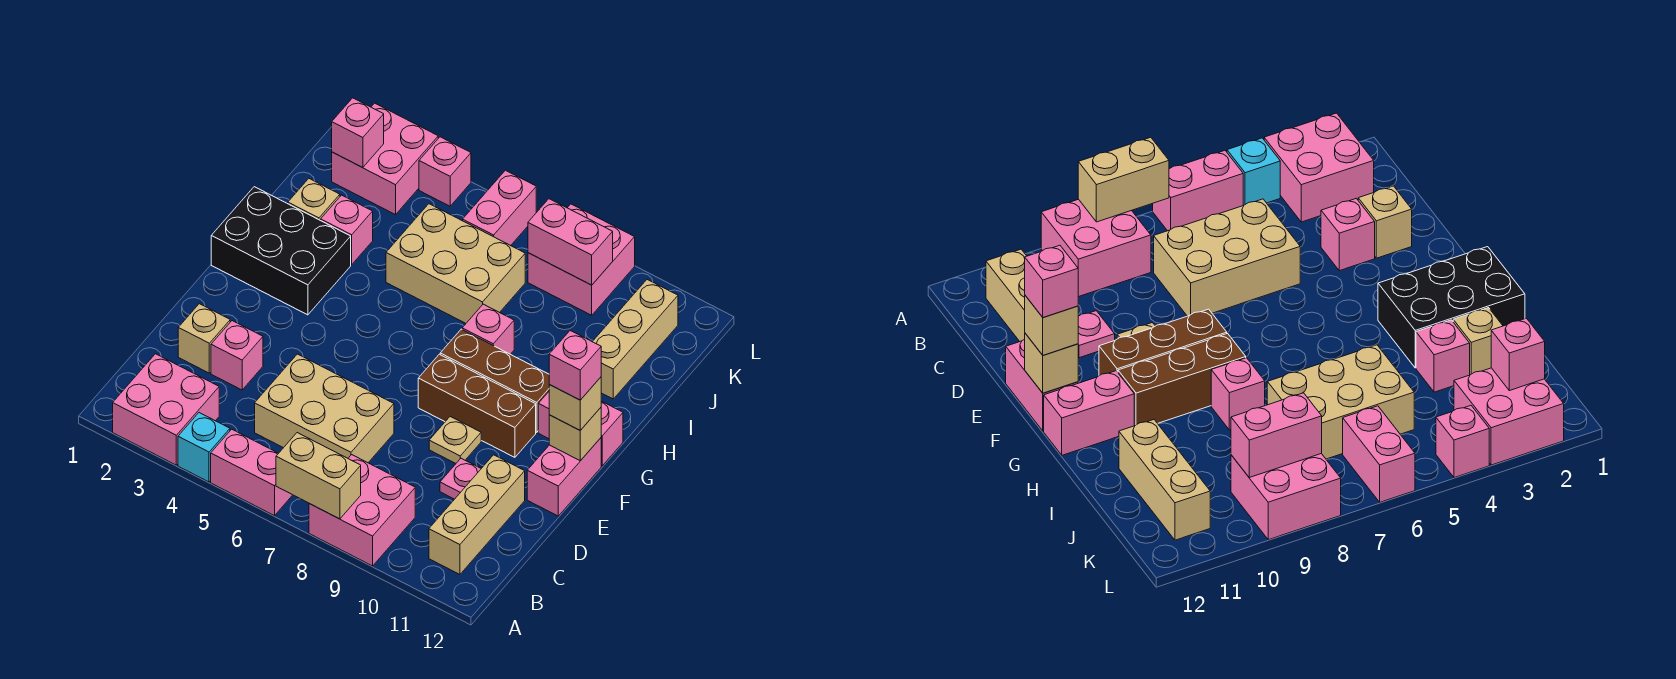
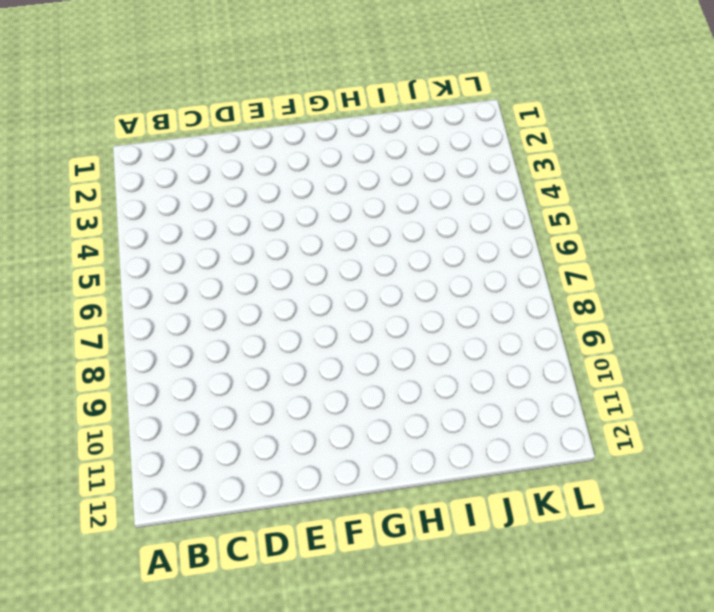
none -> pink brick A2:B3 level 1
none -> cyan brick A4 level 1
none -> pink brick A5:A6 level 1
none -> pink brick A8:B9 level 1

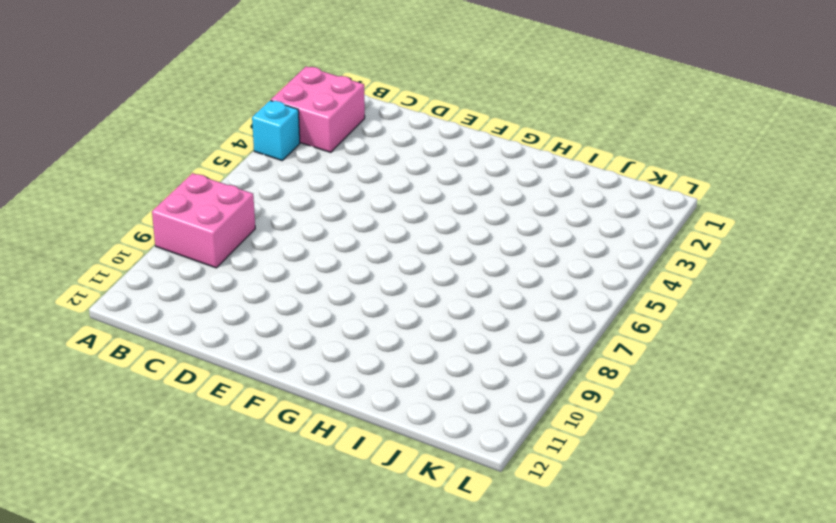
none -> pink brick A5:A6 level 1
none -> tan brick B11:D11 level 1
none -> tan brick C5:D7 level 1
none -> tan brick D2 level 1

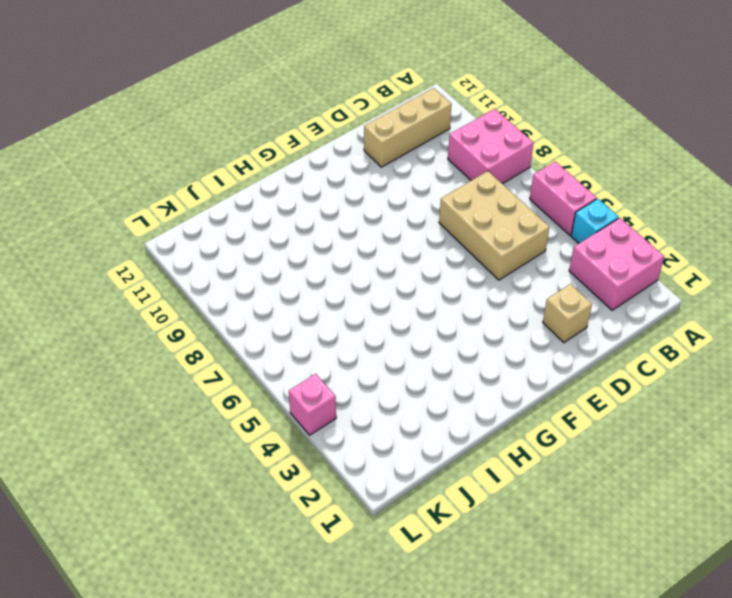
none -> pink brick D3 level 1
none -> pink plate D10 level 1
none -> tan plate E9 level 1
none -> pink brick E12:F12 level 1

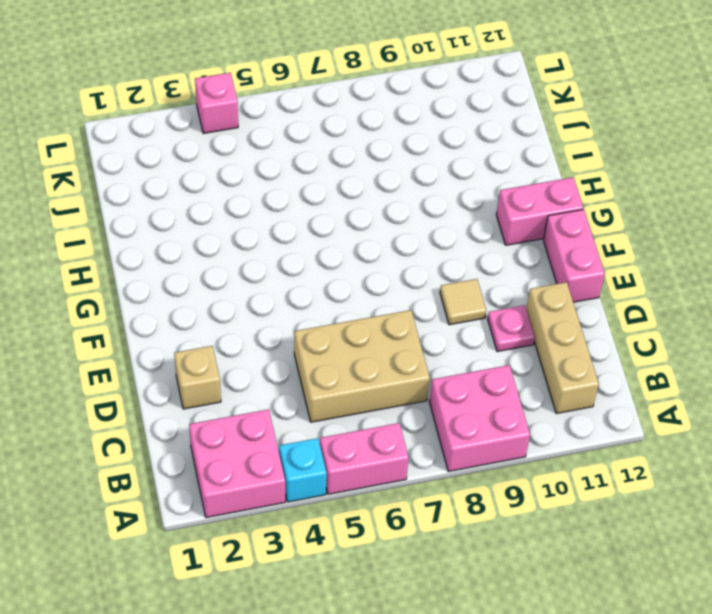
tan tile E9 level 1 -> tan plate E9 level 1
none -> pink brick D3 level 1
none -> brown brick F8:F10 level 1
none -> black brick G1:H3 level 1
none -> brown brick G8:G10 level 1

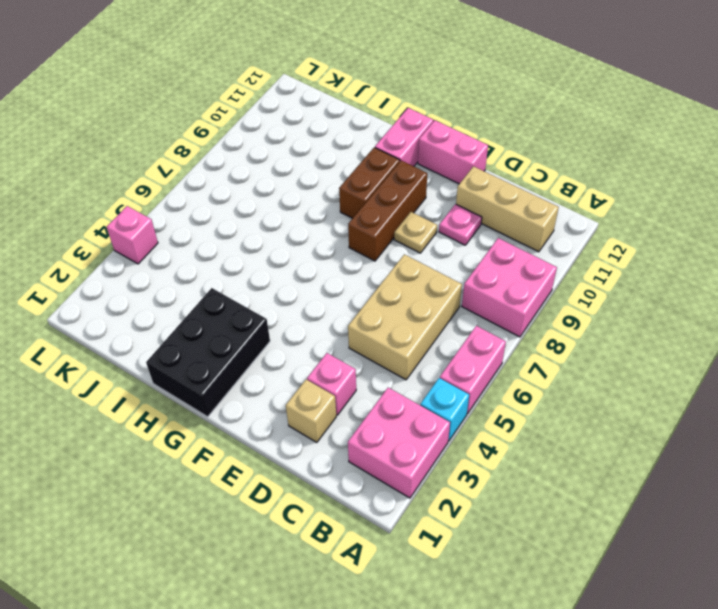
brown brick G9:G10 level 1 -> brown brick G8:G10 level 1
none -> pink brick H8 level 1
none -> tan brick I2 level 1
none -> pink brick I3 level 1
none -> tan brick I5:J7 level 1

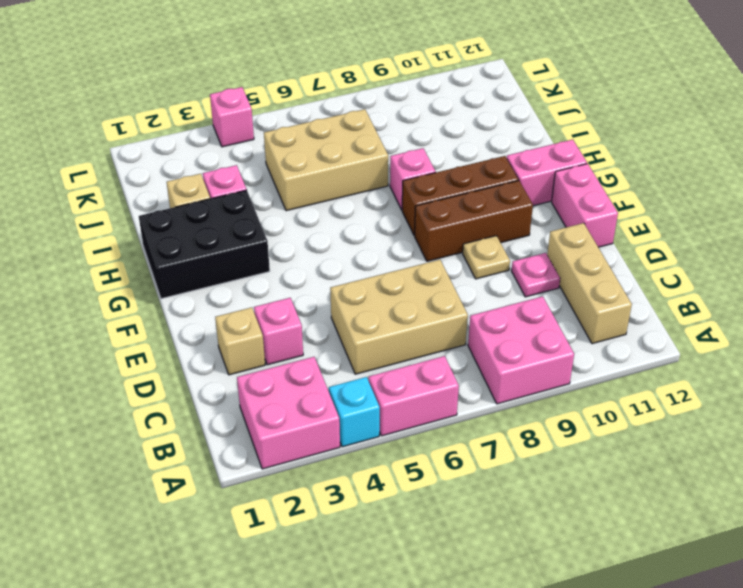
none -> tan brick I11:K11 level 1
none -> pink brick K2:L3 level 1
none -> pink brick K6:L6 level 1
none -> pink brick K8:L9 level 1

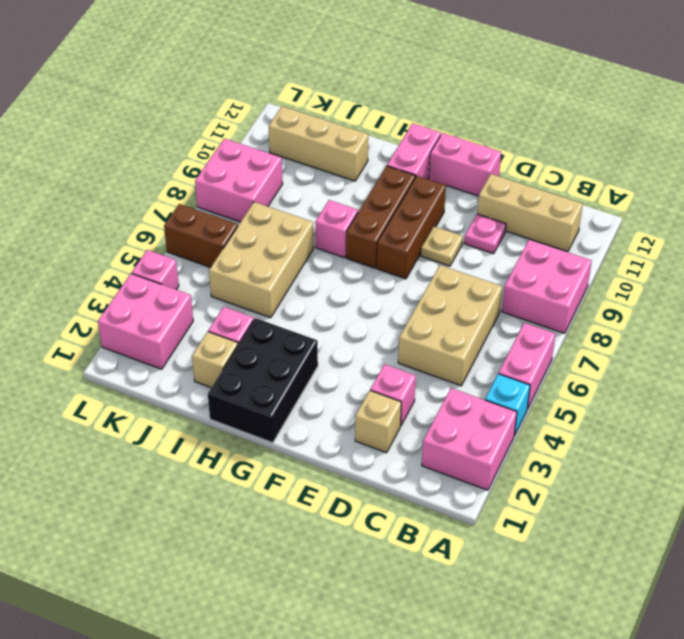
brown brick K6:L6 level 1 -> pink brick K6:L6 level 1
none -> tan brick A7:A8 level 2
none -> tan brick F12 level 2
none -> pink brick K2 level 2
none -> pink brick K8:K9 level 2

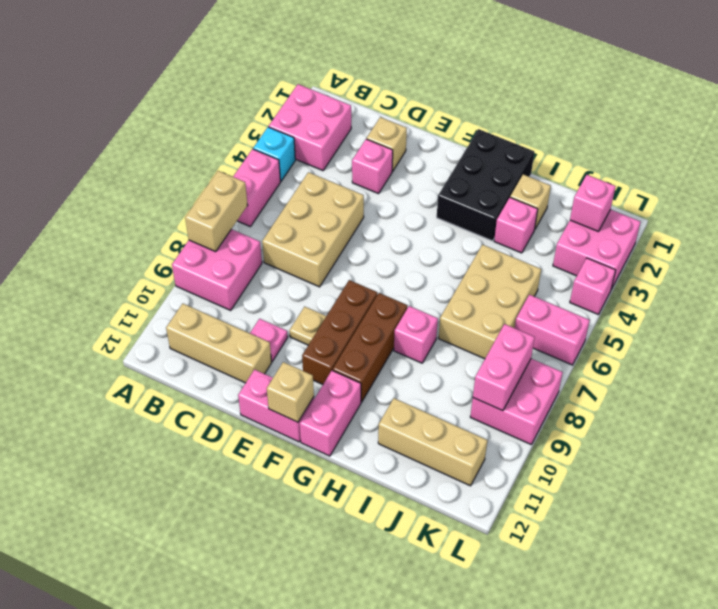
none -> tan brick F12 level 3
none -> pink brick F12 level 4

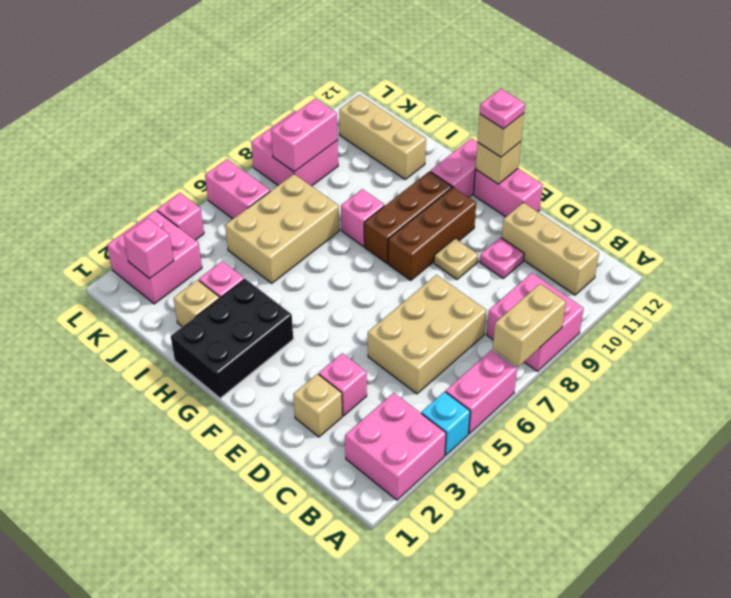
pink plate F12 level 4 -> pink brick F12 level 4

